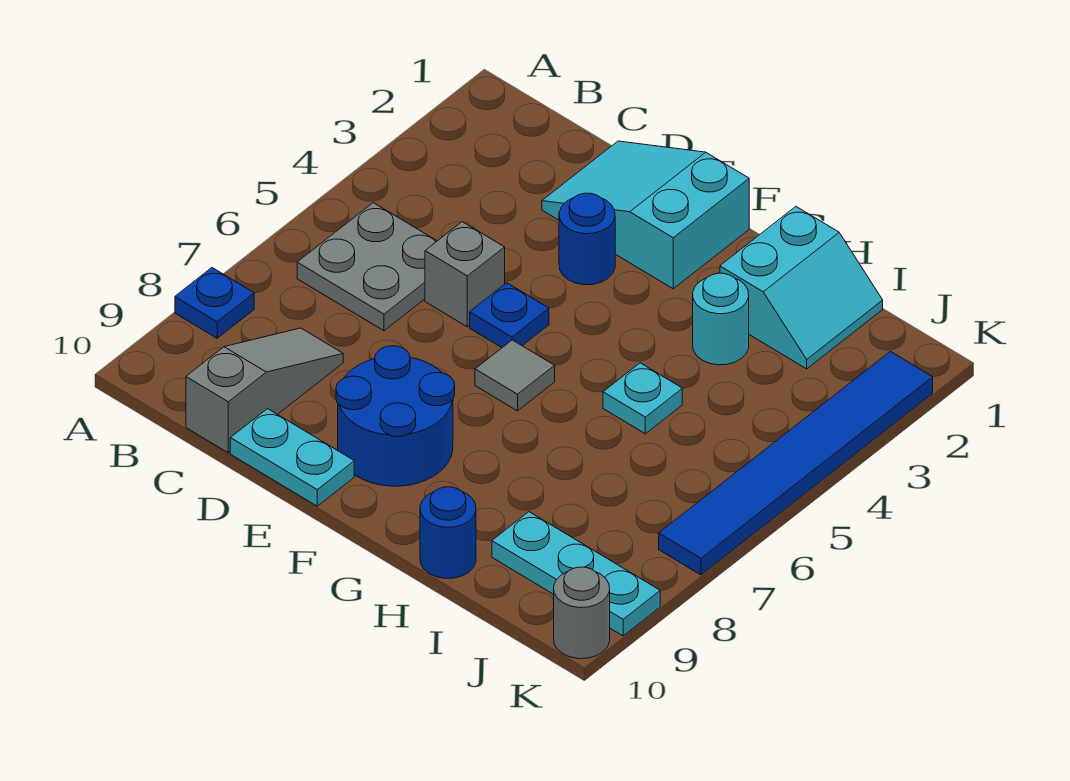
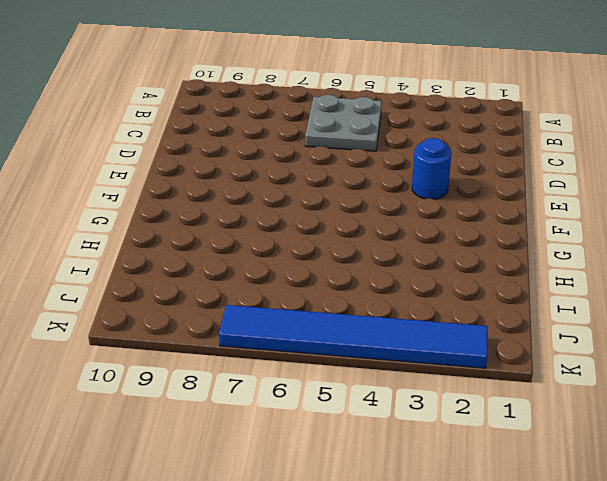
none -> blue plate A8 level 1
none -> grey slope C8:C10 level 1 top 10
none -> cyan slope D1:F2 level 1 top F

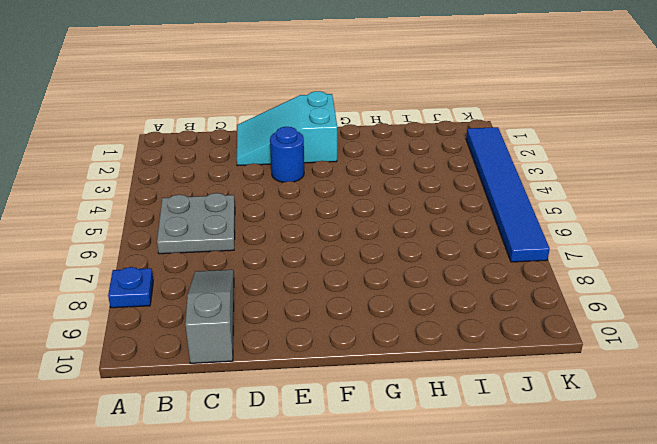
none -> grey brick D5 level 1
none -> cyan plate D10:E10 level 1
none -> blue plate E5 level 1

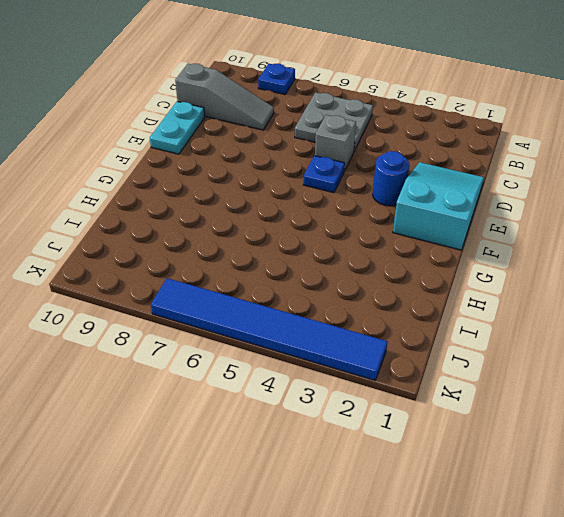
none -> blue round brick E8:F9 level 1
none -> grey tile F6 level 1
none -> cyan slope H1:I2 level 1 top H

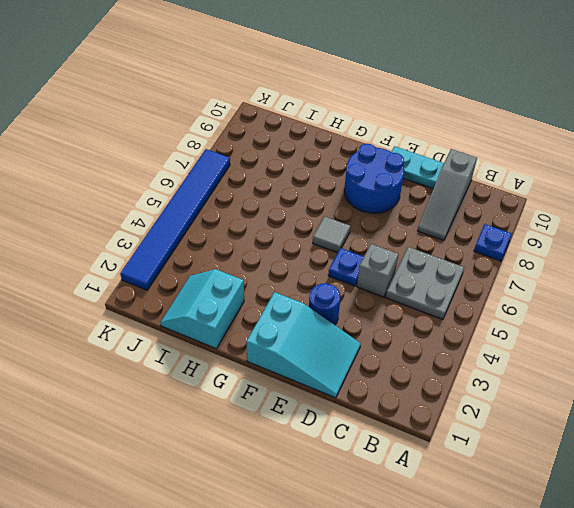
none -> cyan round brick H3 level 1
none -> cyan plate H5 level 1
none -> blue round brick H10 level 1

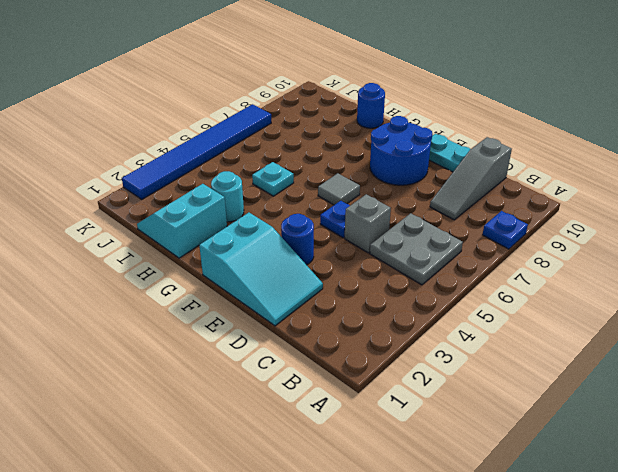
none -> cyan plate I9:K9 level 1
none -> grey round brick K10 level 1

